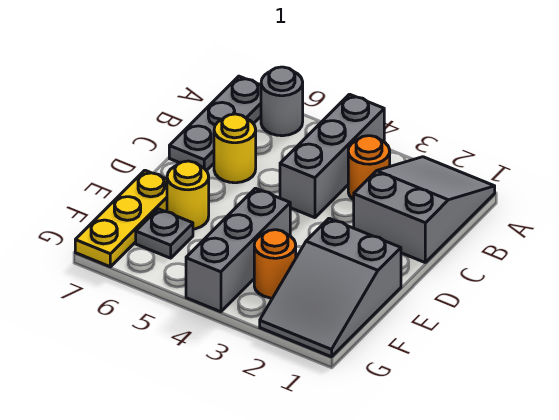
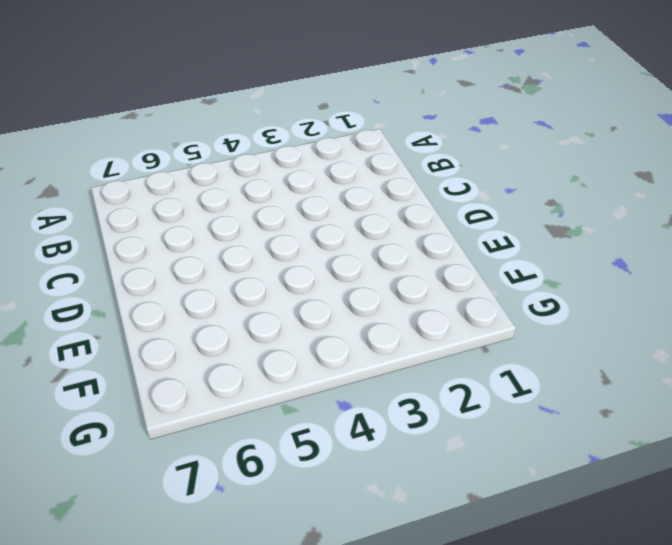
none -> grey slope A1:C2 level 1 top C
none -> grey brick A4:C4 level 1
none -> grey round brick A6 level 1

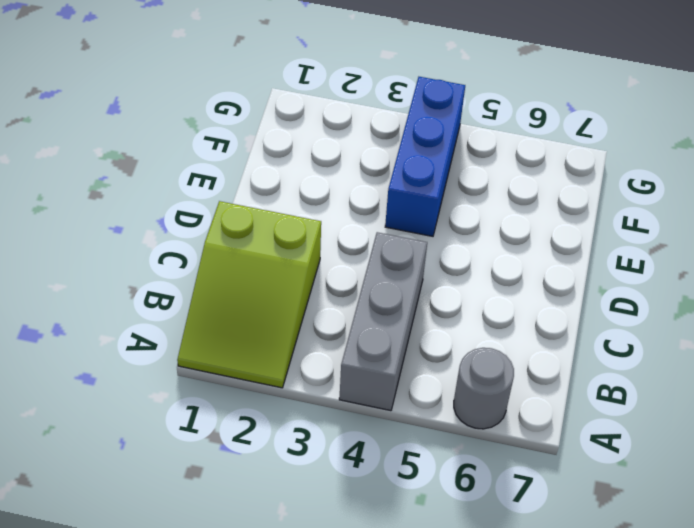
lime slope A1:C2 level 1 top C -> grey slope A1:C2 level 1 top C
blue brick E4:G4 level 1 -> grey brick E4:G4 level 1
none -> grey plate A7:C7 level 1
none -> orange round brick B3 level 1
none -> yellow round brick C6 level 1

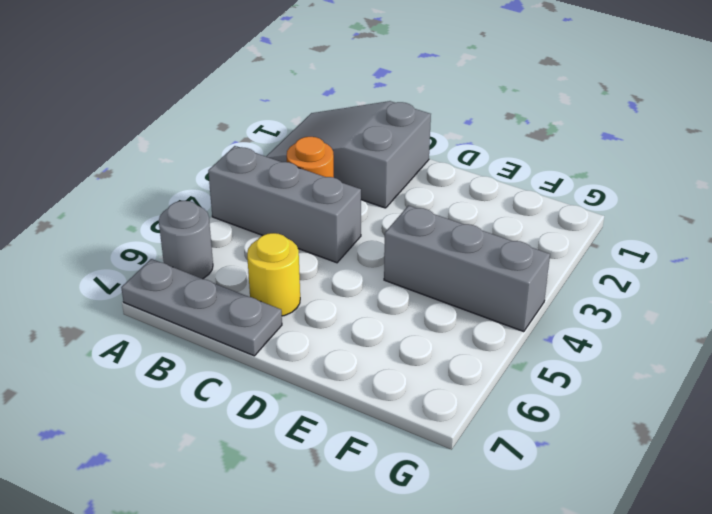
none -> grey slope E1:G2 level 1 top E
none -> yellow round brick E6 level 1
none -> yellow plate E7:G7 level 1

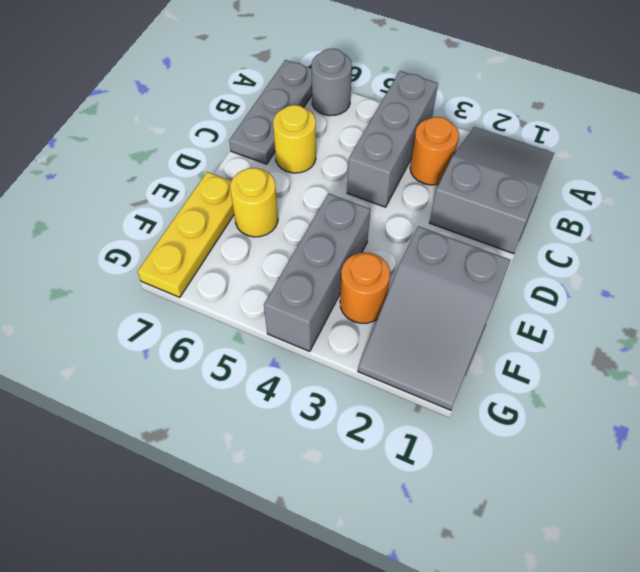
none -> grey plate F6 level 1

